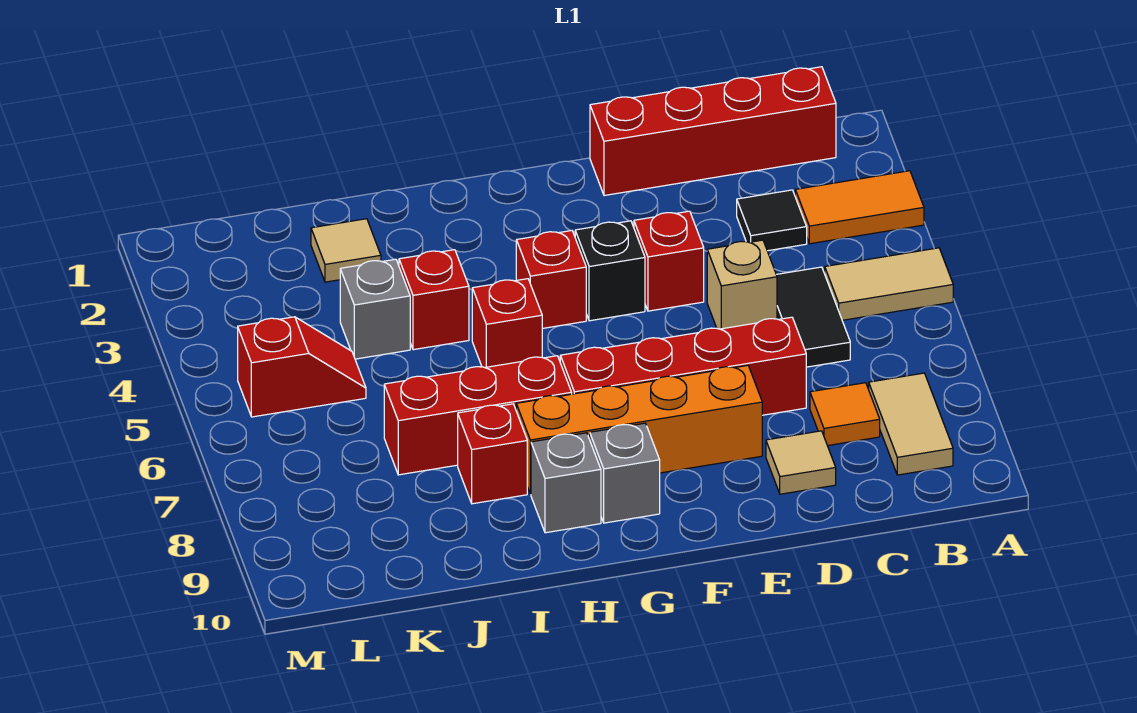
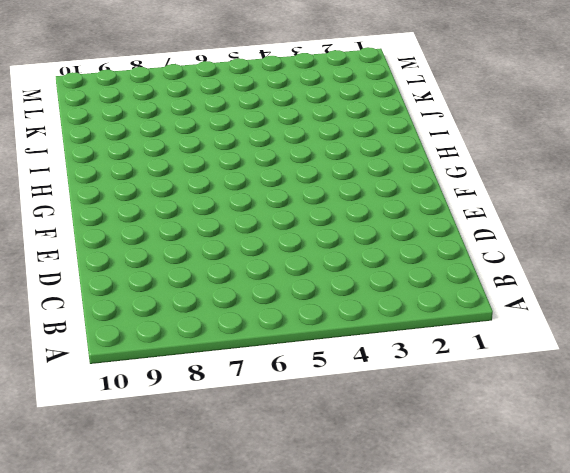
none -> orange tile A3:B3 level 1
none -> tan tile A5:B5 level 1
none -> red brick B1:E1 level 1

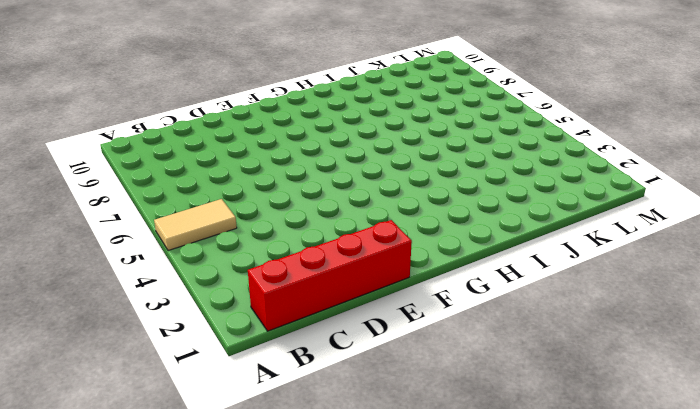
none -> orange tile A3:B3 level 1
none -> tan tile B8:B9 level 1
none -> black tile C3 level 1

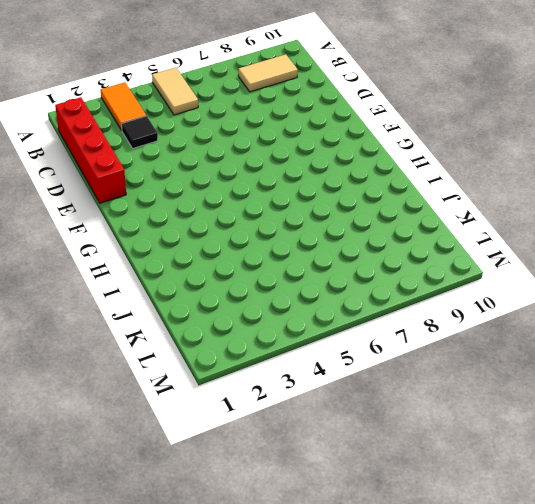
none -> black tile C5:C6 level 1
none -> orange tile C8 level 1
none -> tan brick D5 level 1

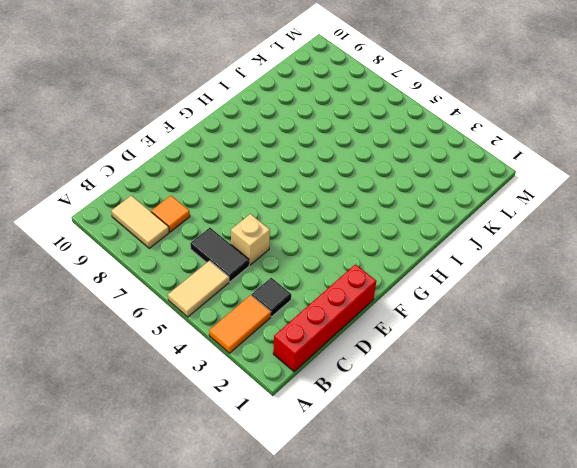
none -> red brick D7:G7 level 1
none -> tan tile D9 level 1
none -> red brick E4 level 1

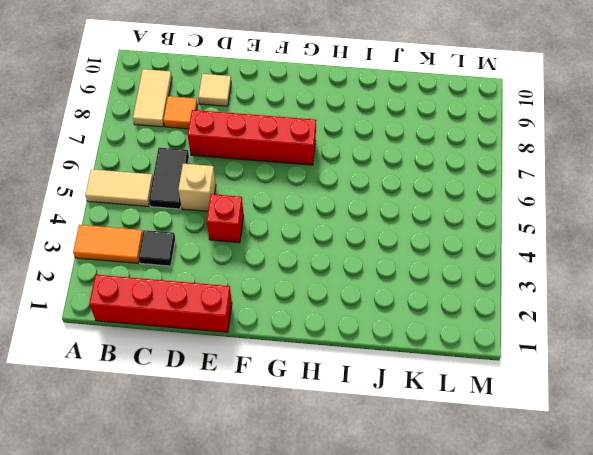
none -> orange brick E8:H8 level 1
none -> black brick F4 level 1
none -> red brick G4 level 1

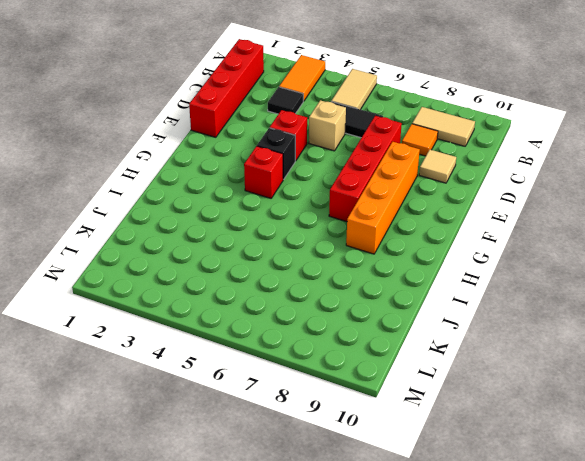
none -> grey brick G9 level 1
none -> red brick H5 level 1
none -> red brick H7:J7 level 1

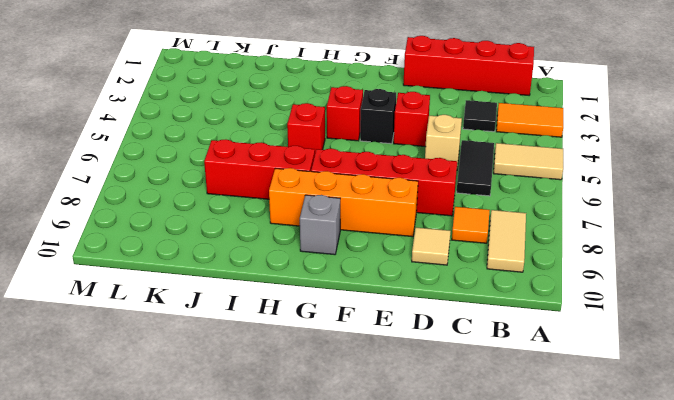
none -> grey brick H9 level 1
none -> red brick I4 level 1
none -> red brick I8 level 1

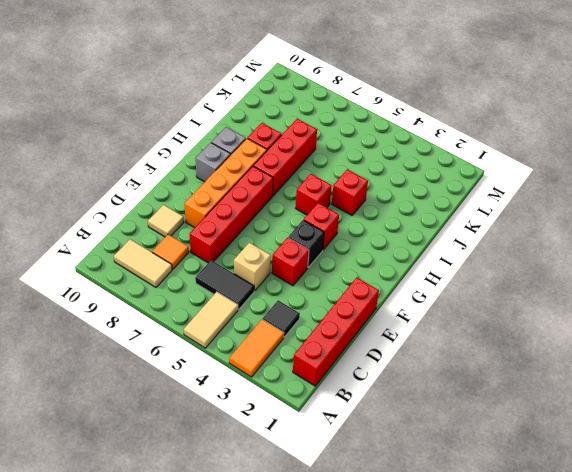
none -> tan tile J2 level 1
none -> grey brick J4 level 1
none -> red slope K5:L5 level 1 top L

